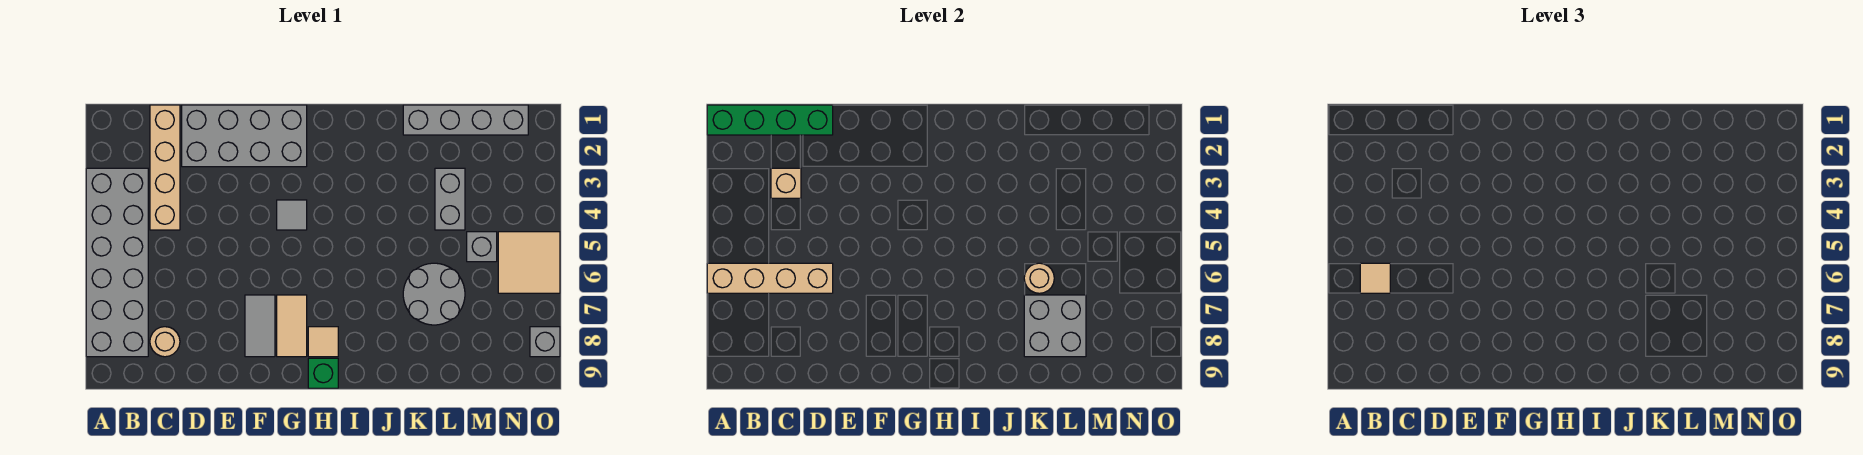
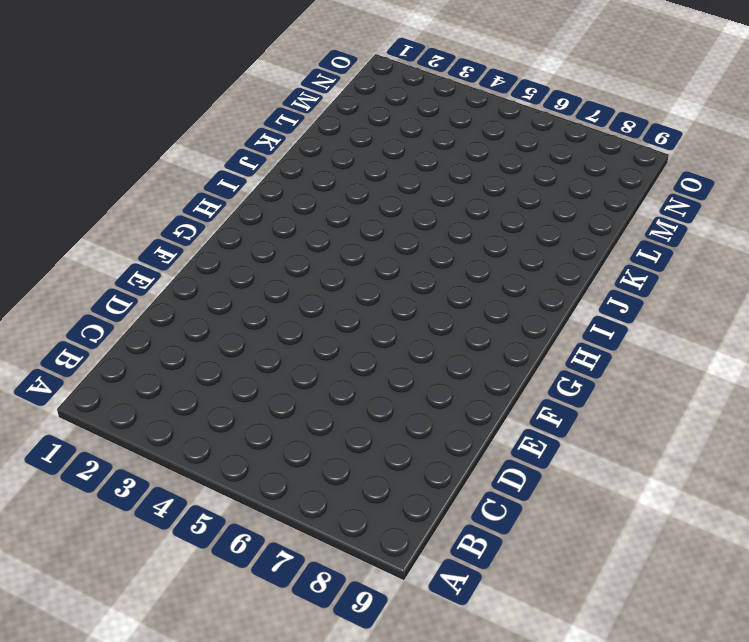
none -> grey brick A3:B8 level 1
none -> tan brick C1:C4 level 1
none -> tan round brick C8 level 1

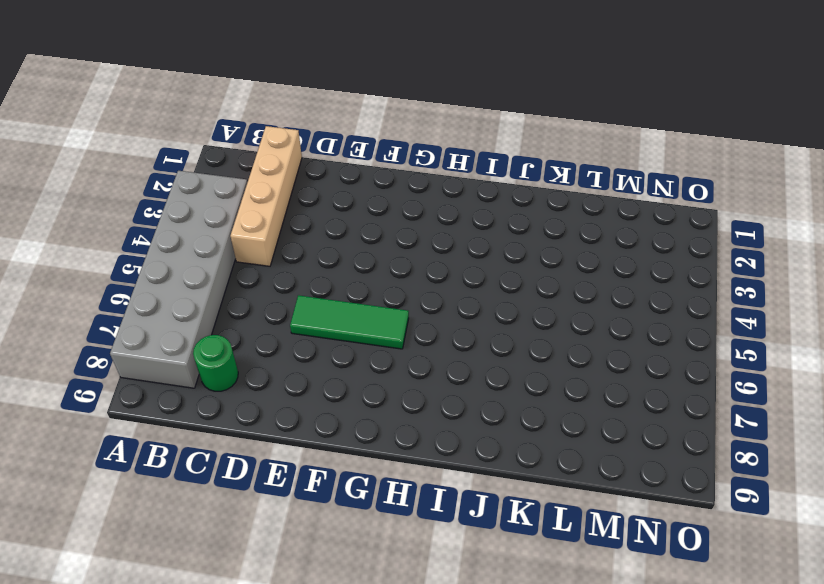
green round brick C8 level 1 -> tan round brick C8 level 1
green tile E6:G6 level 1 -> none
none -> grey brick D1:G2 level 1
none -> grey tile F7:F8 level 1
none -> grey tile G4 level 1

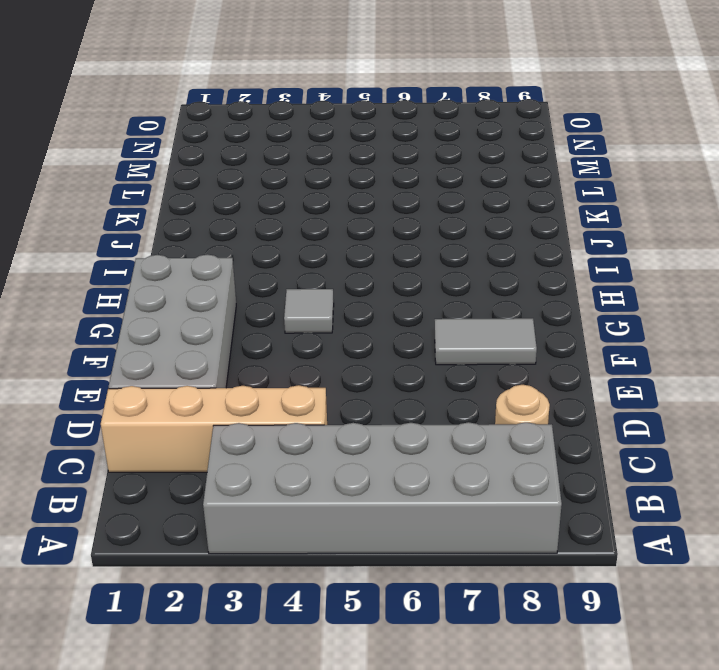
none -> tan tile G7:G8 level 1
none -> tan tile H8 level 1
none -> green brick H9 level 1

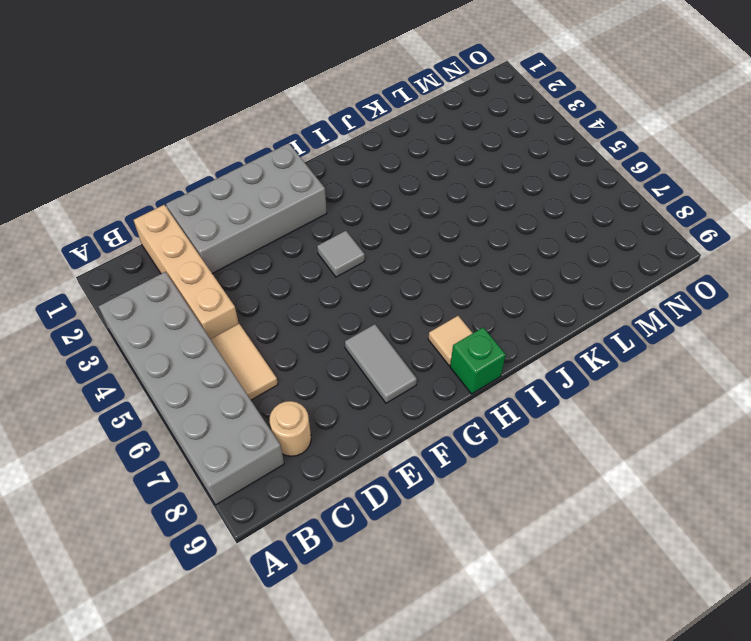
tan tile C5:C6 level 1 -> tan tile G7:G8 level 1
none -> grey brick K1:N1 level 1
none -> grey round brick K6:L7 level 1
none -> grey brick L3:L4 level 1

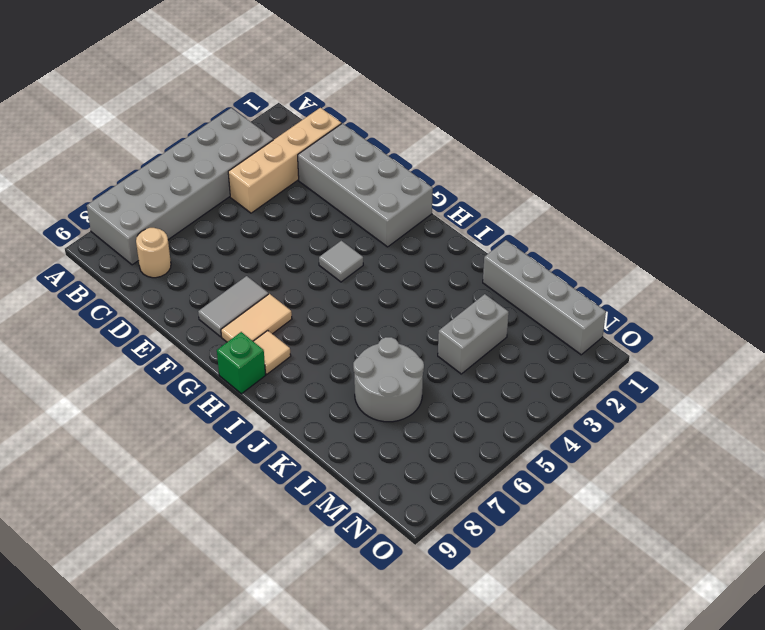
none -> grey brick M5 level 1
none -> tan tile N5:O6 level 1
none -> grey brick O8 level 1

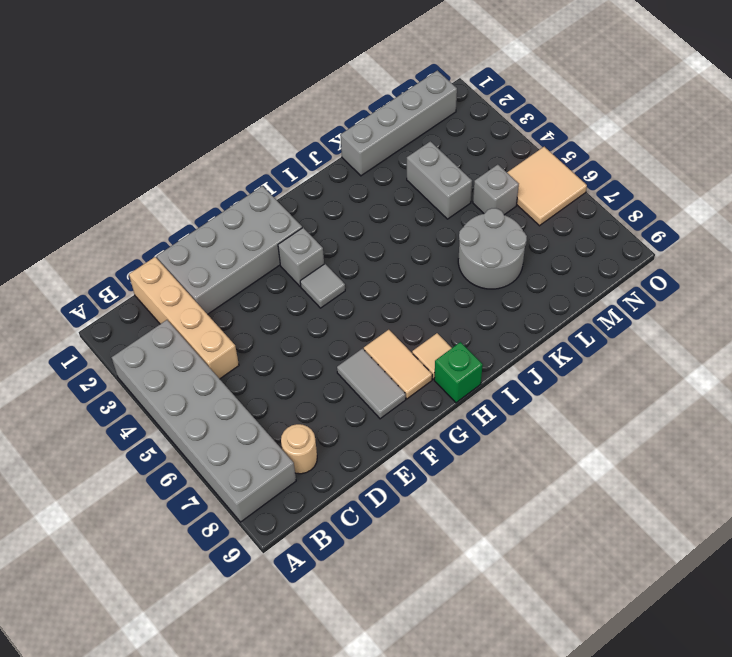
grey brick G3 level 1 -> grey brick O8 level 1
none -> green brick A1:D1 level 2
none -> tan brick A6:D6 level 2
none -> tan brick C3 level 2

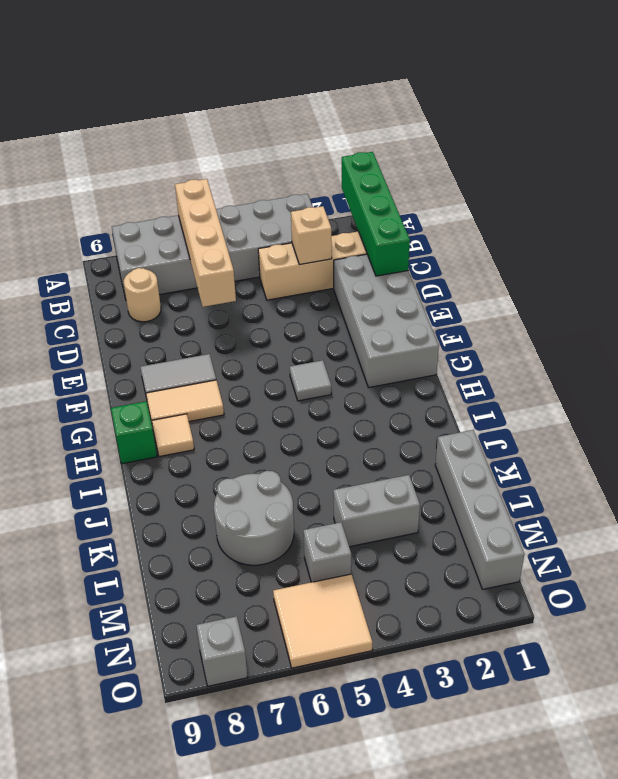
none -> tan round brick K6 level 2
none -> grey brick K7:L8 level 2
none -> tan tile B6 level 3

